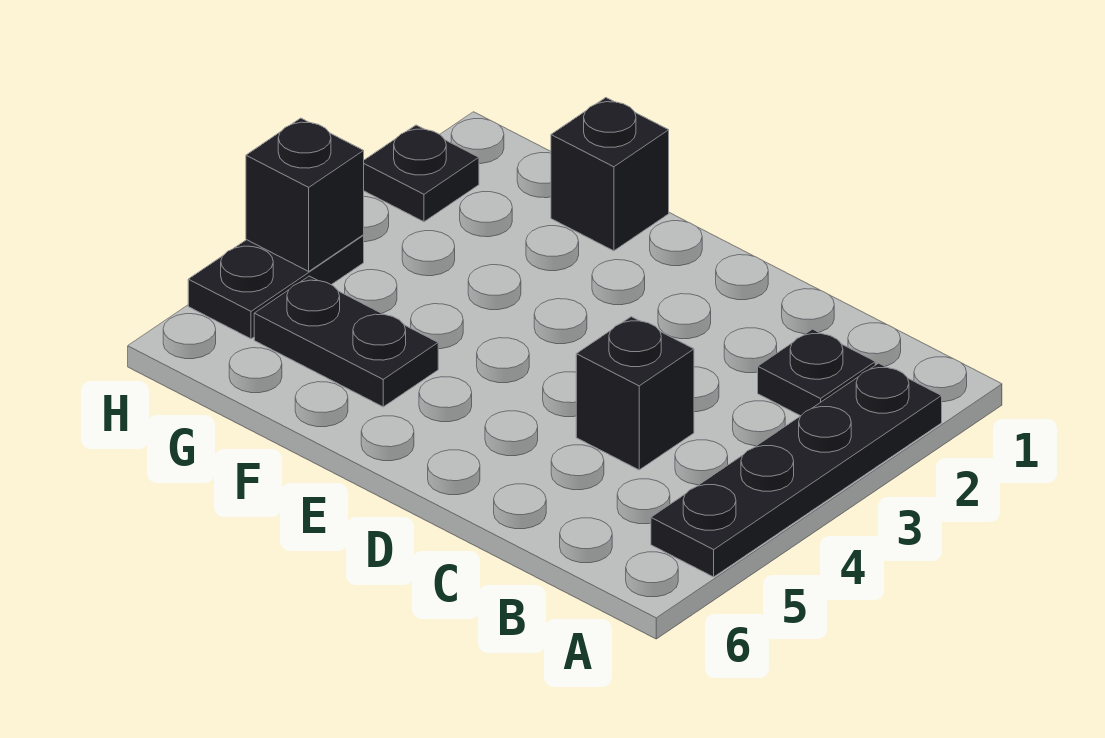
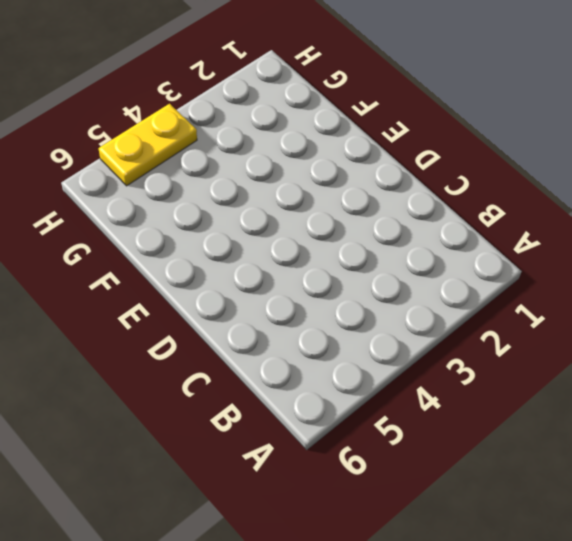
yellow plate H4:H5 level 1 -> black plate H4:H5 level 1
none -> black plate A2:A5 level 1
none -> black plate B2 level 1

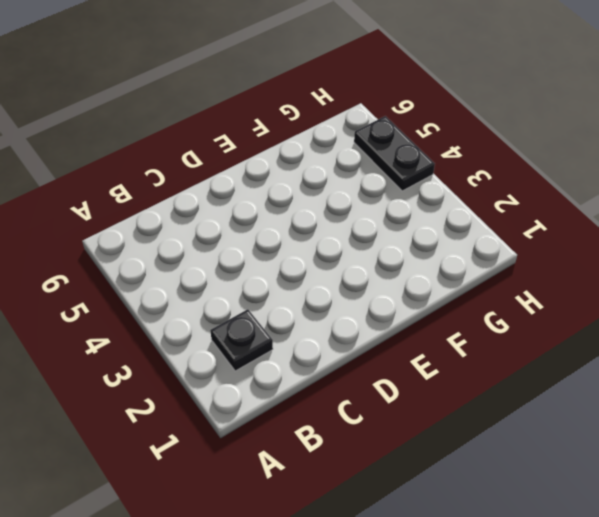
none -> black plate A2:A5 level 1
none -> black brick C4 level 1

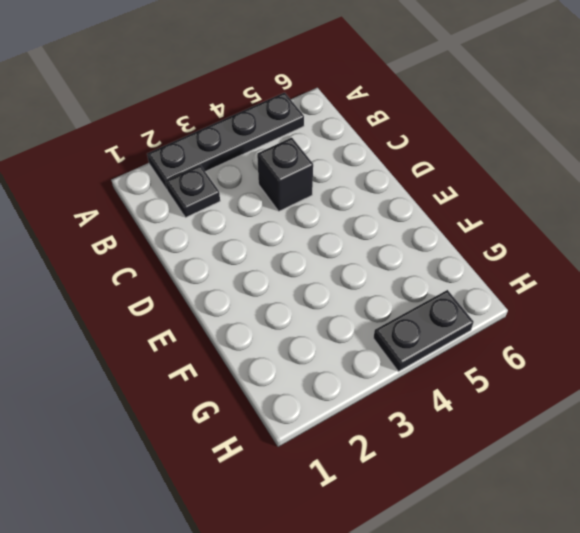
none -> black brick F1 level 1
none -> black plate F5:G5 level 1

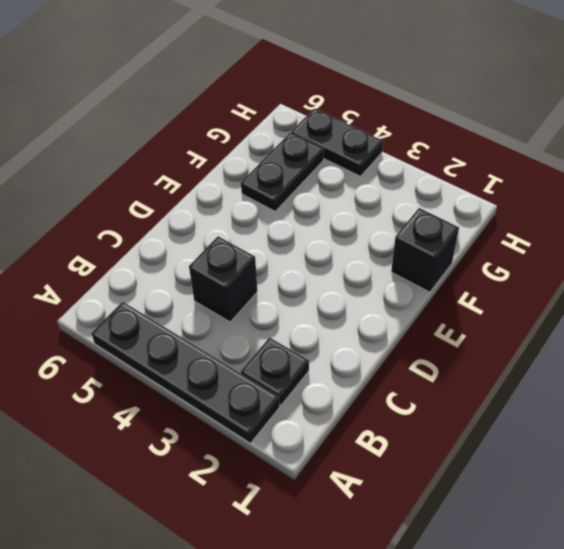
none -> black plate H2 level 1
none -> black brick H4 level 2

